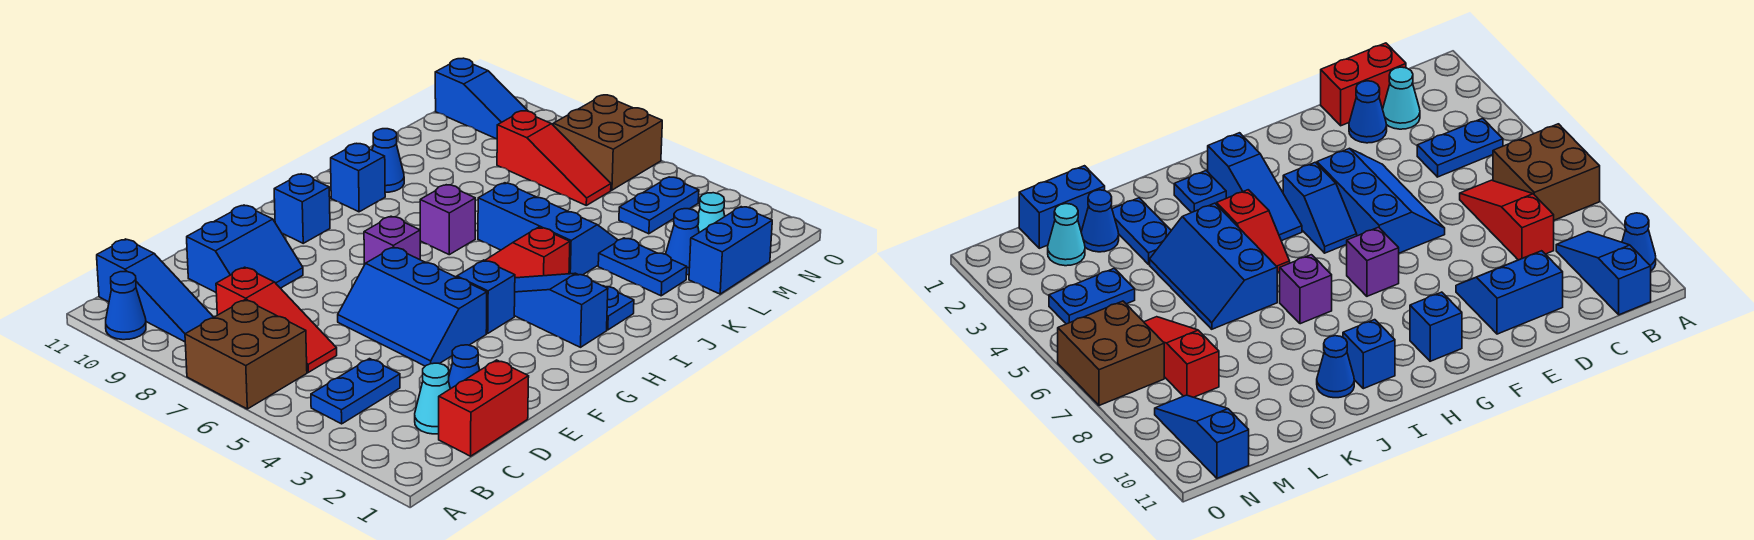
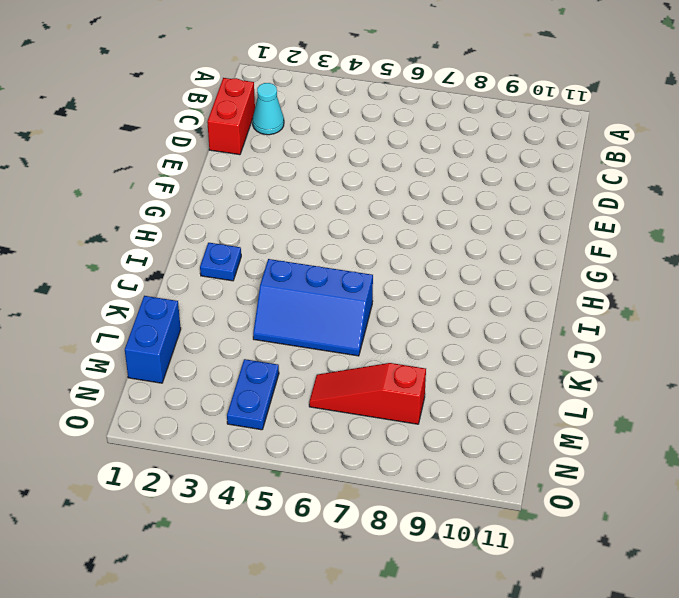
none -> brown brick A6:B7 level 1
none -> blue cone A10 level 1
none -> blue plate B4:C4 level 1

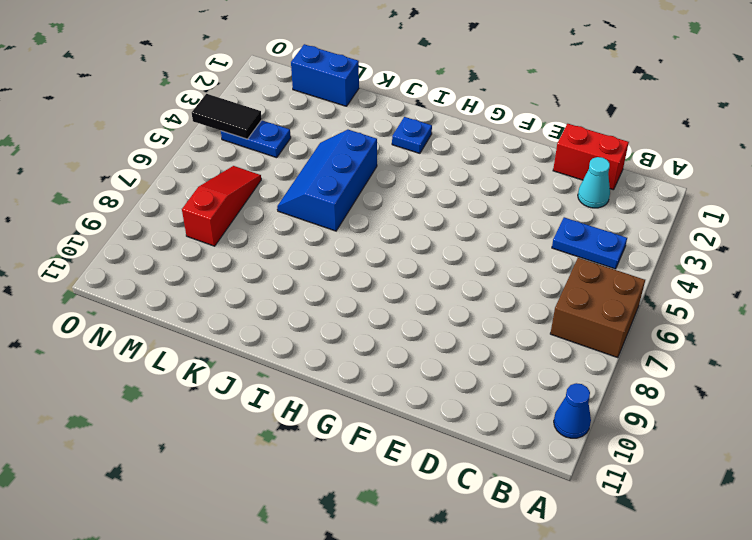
black tile N4:O4 level 2 -> none
none -> blue slope B9:B11 level 1 top 11
none -> red slope C6:C8 level 1 top 8
none -> blue cone D2 level 1

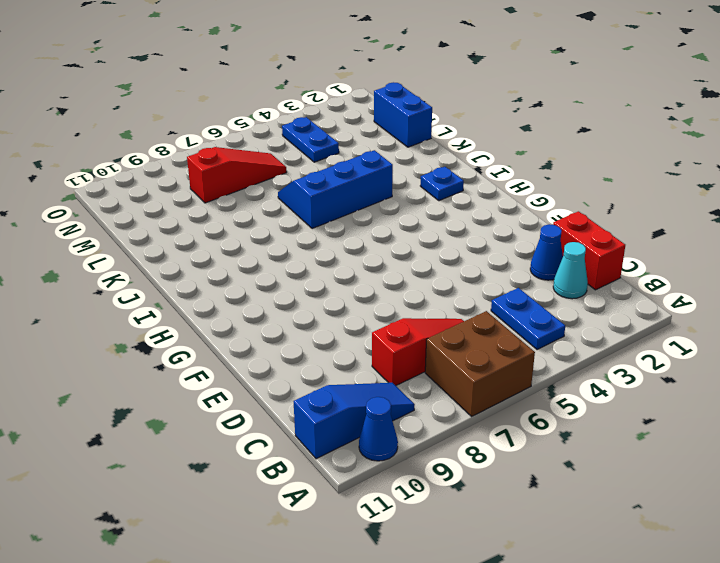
none -> blue slope D9:E10 level 1 top 10
none -> blue slope E4:F6 level 1 top F
none -> blue slope G4:G5 level 1 top 4

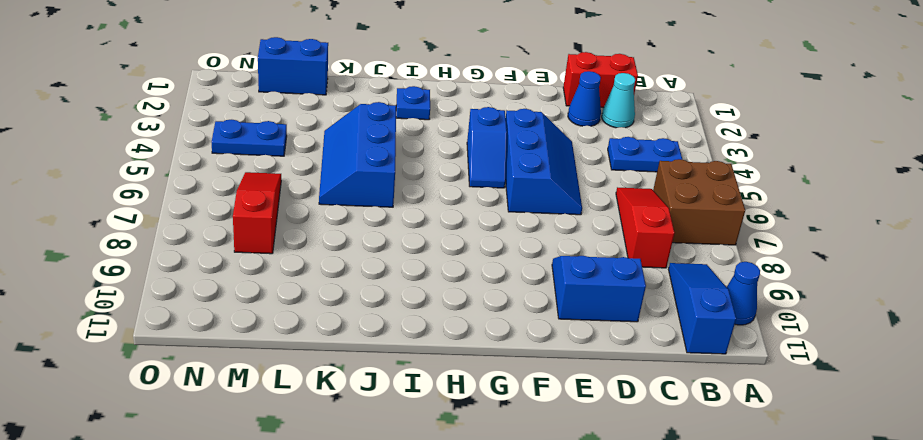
none -> purple brick G7 level 1
none -> blue brick G10 level 1
none -> blue slope H2:H4 level 1 top 2

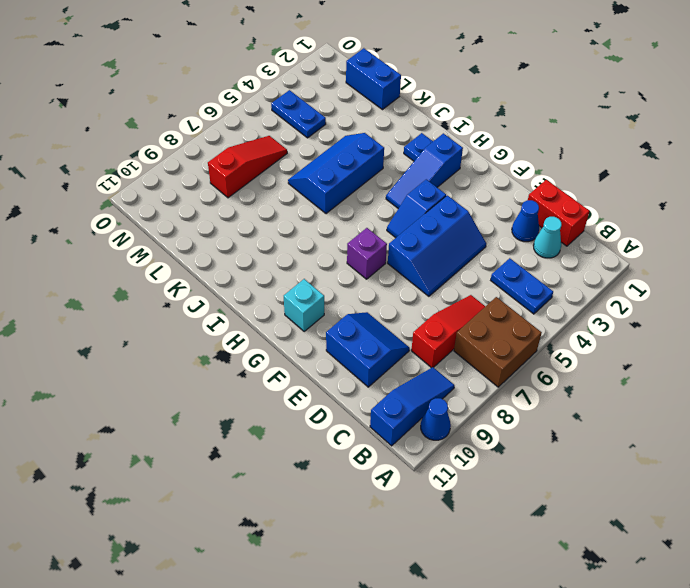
cyan brick G10 level 1 -> blue brick G10 level 1
none -> red slope I4:I5 level 1 top 4
none -> purple brick I7 level 1
none -> blue brick I10 level 1

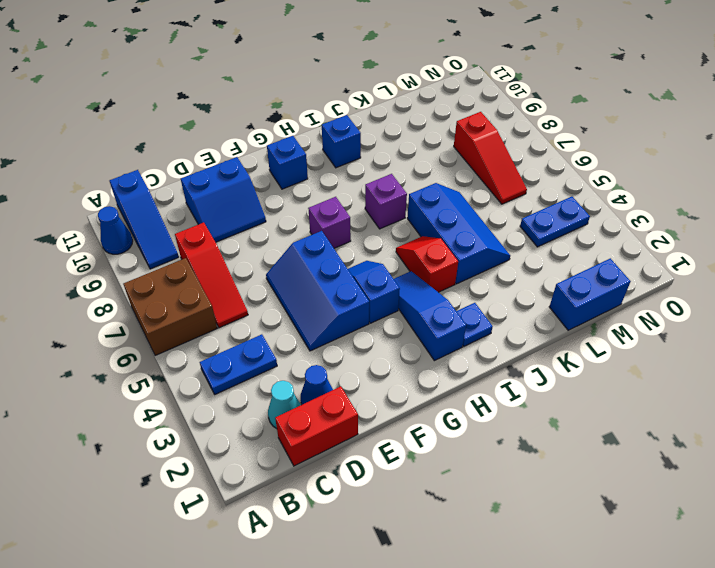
none -> blue cone J10 level 1
none -> blue plate K2:K3 level 1
none -> blue cone L2 level 1

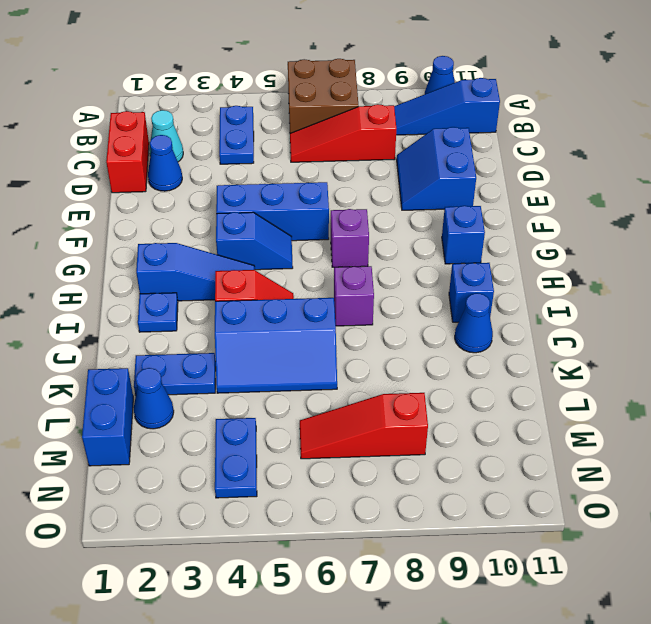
none -> cyan cone M2 level 1
none -> brown brick N6:O7 level 1
none -> blue slope N9:N11 level 1 top 11

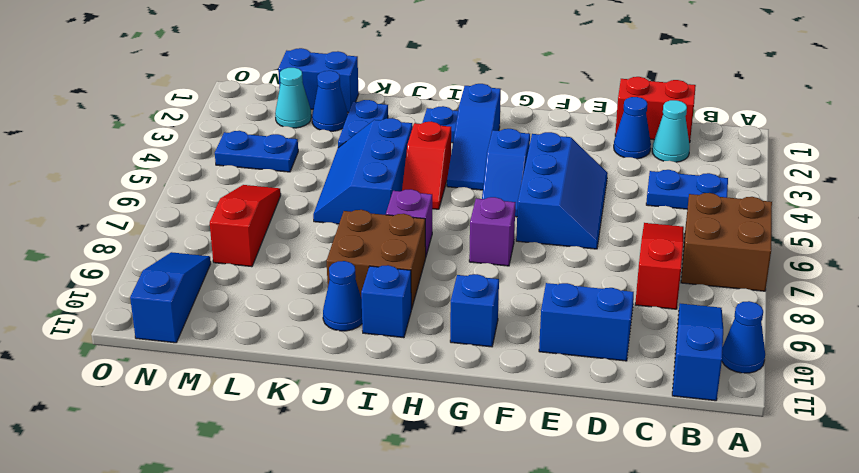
brown brick I8:J9 level 1 -> brown brick N6:O7 level 1

